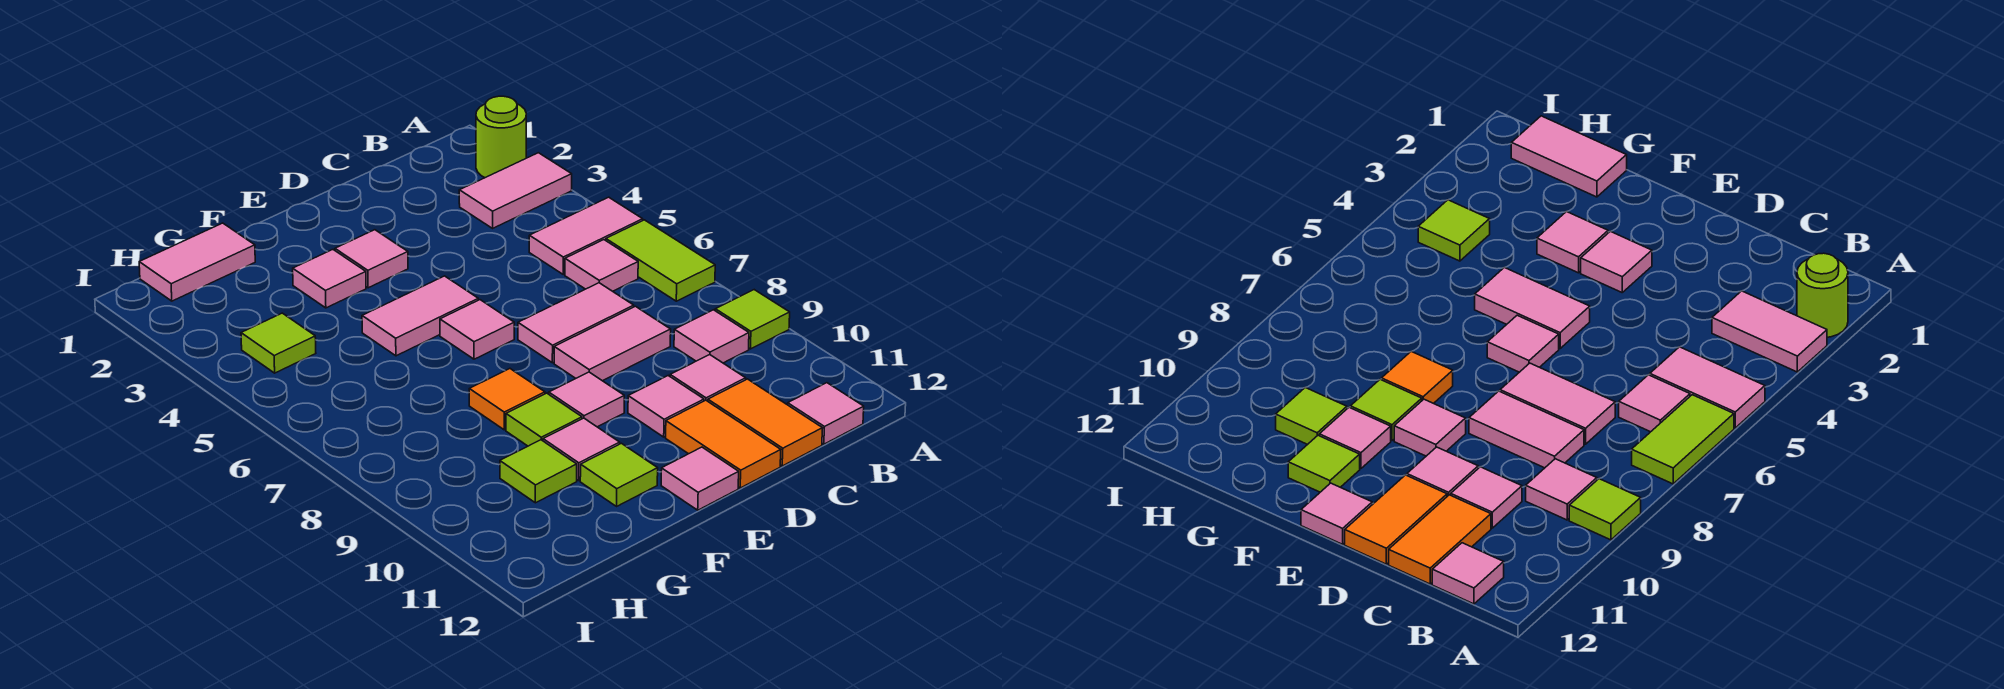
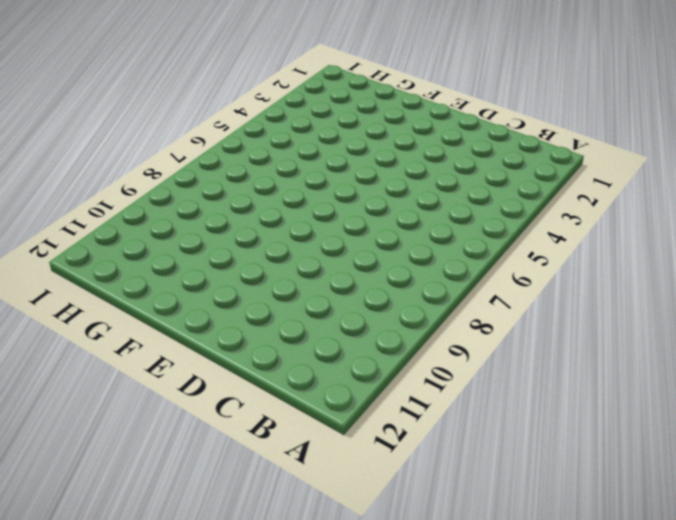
none -> lime round brick A2 level 1
none -> pink tile A3:B3 level 1
none -> pink tile A5:B5 level 1

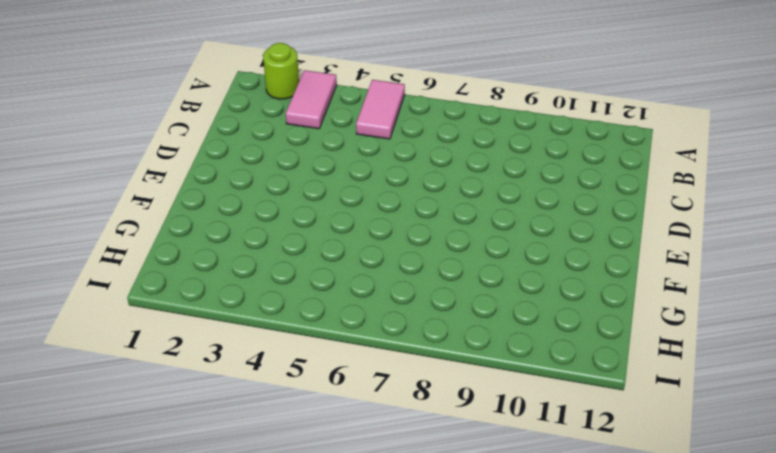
none -> lime tile A6:A7 level 1
none -> lime tile A9 level 1
none -> pink tile B6 level 1

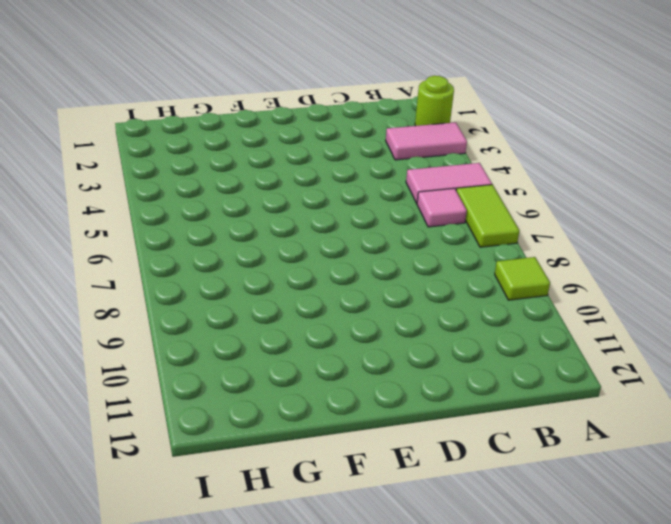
none -> pink tile B9 level 1
none -> pink tile B12 level 1
none -> pink tile C7:D7 level 1

